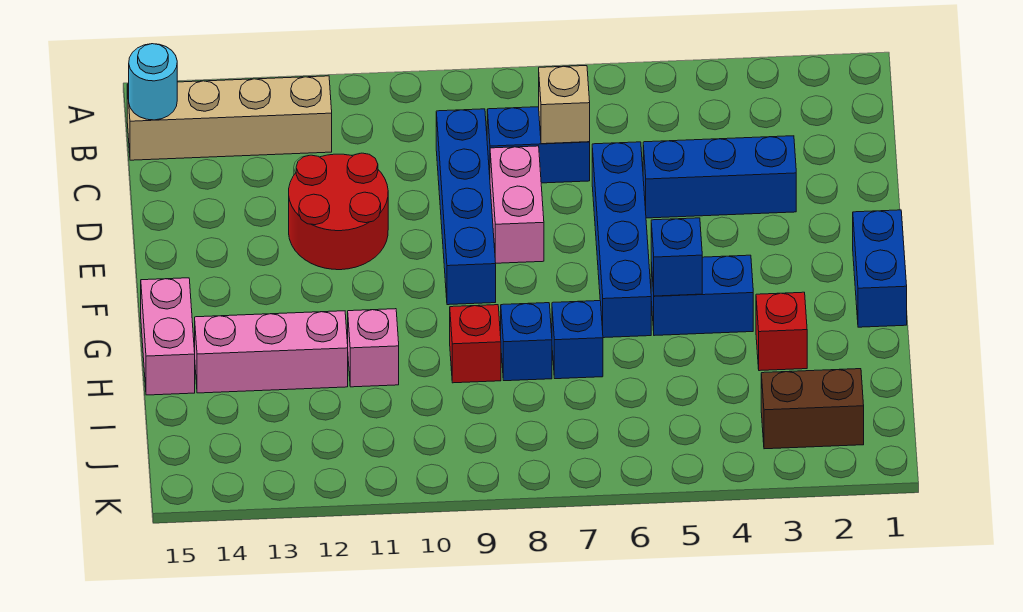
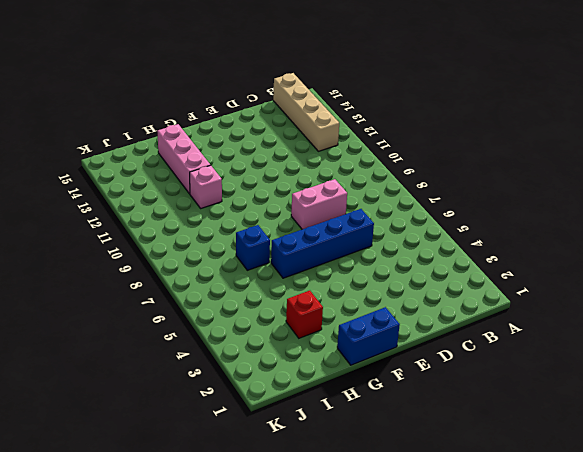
none -> blue brick C7:C8 level 1
none -> blue brick C9:F9 level 1
none -> blue brick D3:D5 level 1

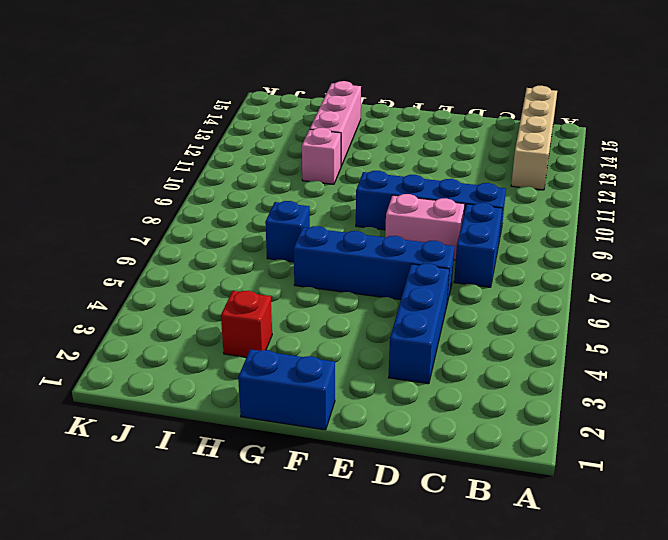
none -> red round brick D11:E12 level 1
none -> blue brick G4:G5 level 1
none -> pink brick G15:H15 level 1

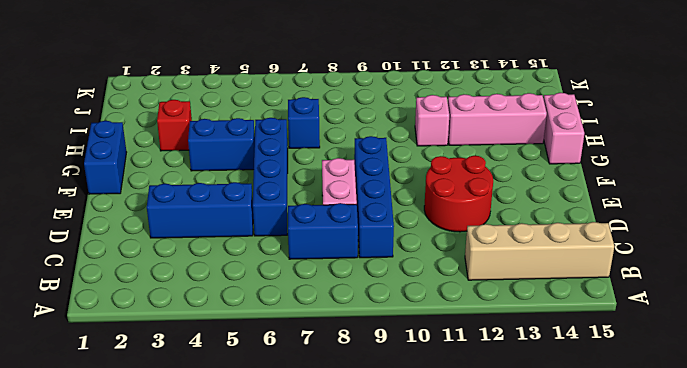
none -> blue brick H8 level 1
none -> red brick H9 level 1
none -> brown brick J2:J3 level 1

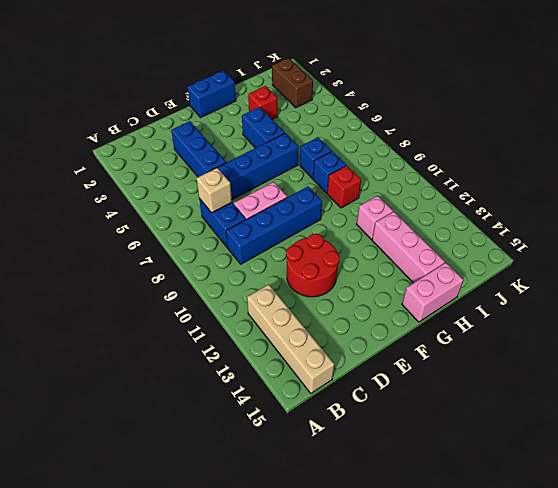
none -> cyan round brick B15 level 2
none -> blue brick G5 level 2

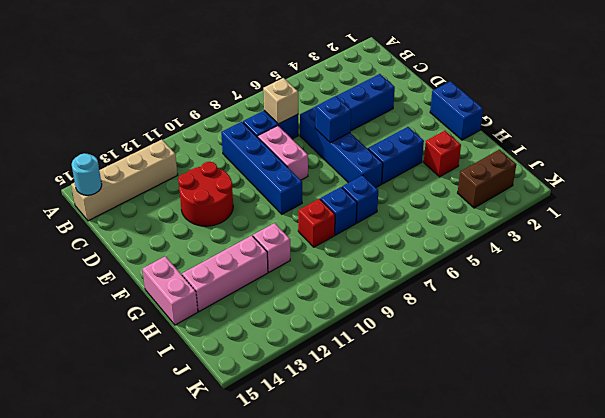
blue brick E6 level 2 -> blue brick G5 level 2

